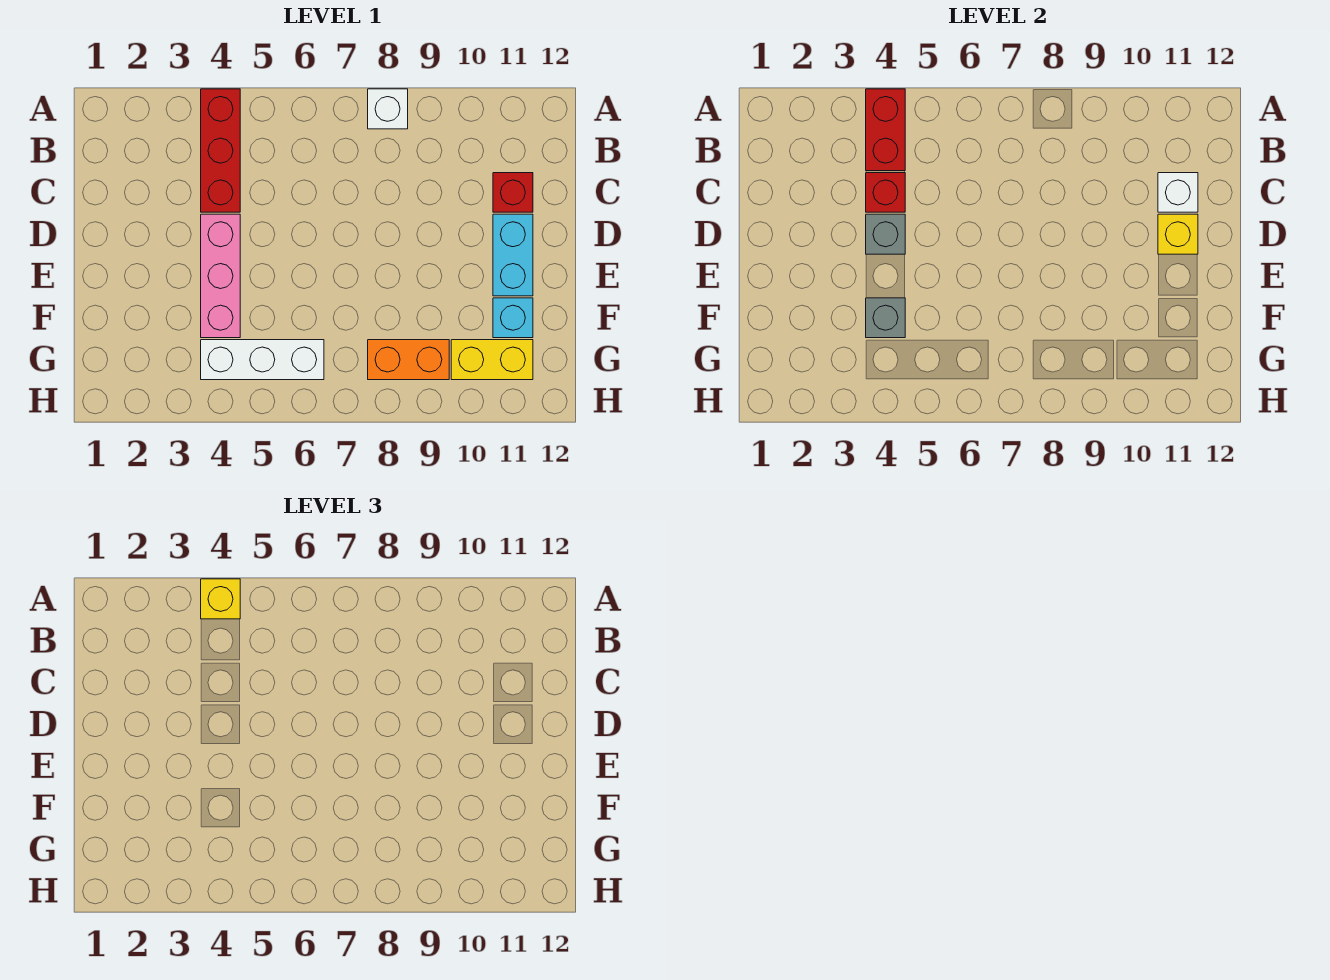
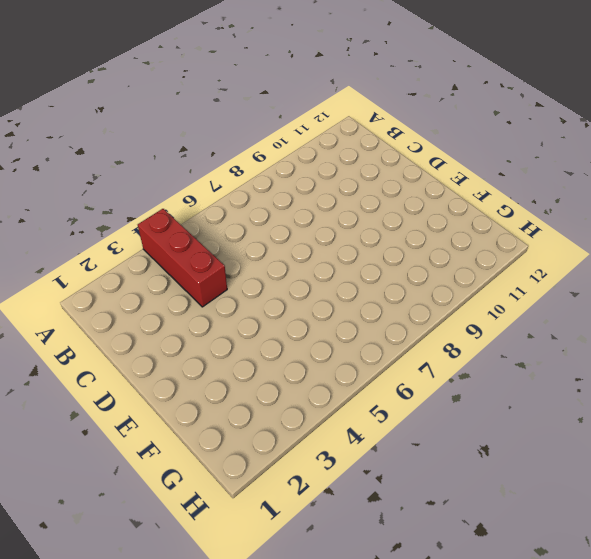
none -> white brick A8 level 1
none -> red brick C11 level 1
none -> pink brick D4:F4 level 1

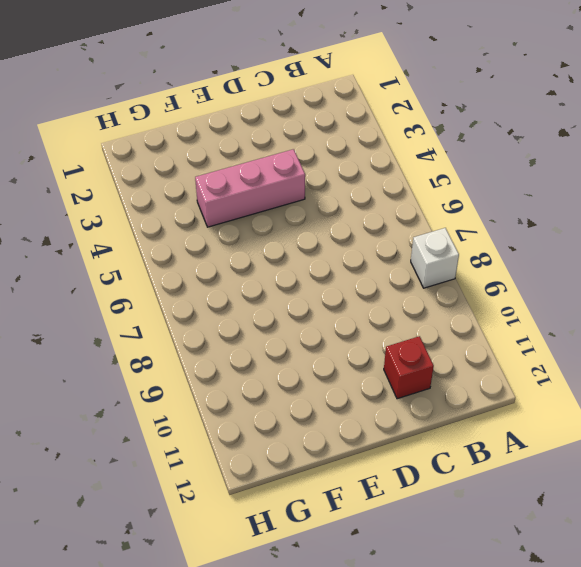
none -> red brick A4:C4 level 1
none -> cyan brick D11:E11 level 1
none -> cyan brick F11 level 1

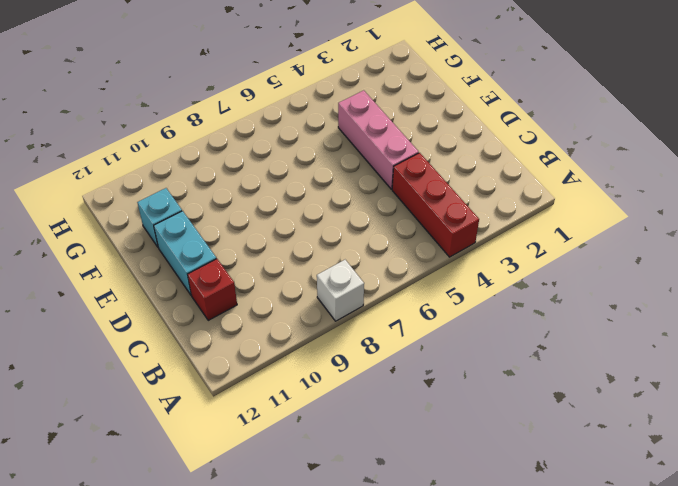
none -> white brick G4:G6 level 1
none -> orange brick G8:G9 level 1
none -> yellow brick G10:G11 level 1

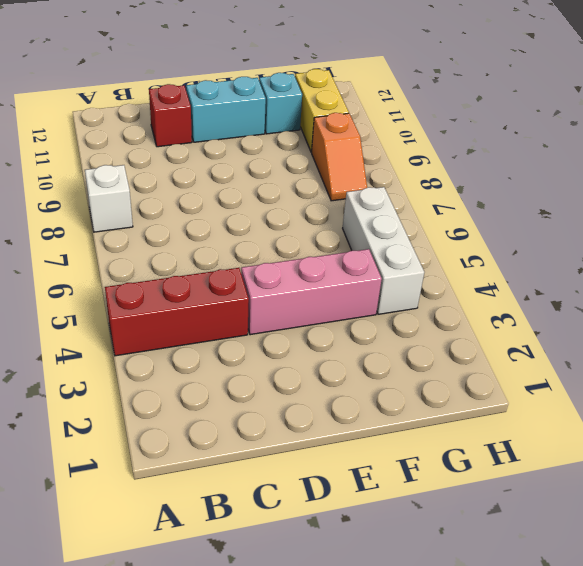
orange slope G8:G9 level 1 top 9 -> orange brick G8:G9 level 1
none -> red brick A4:B4 level 2
none -> red brick C4 level 2
none -> white brick C11 level 2

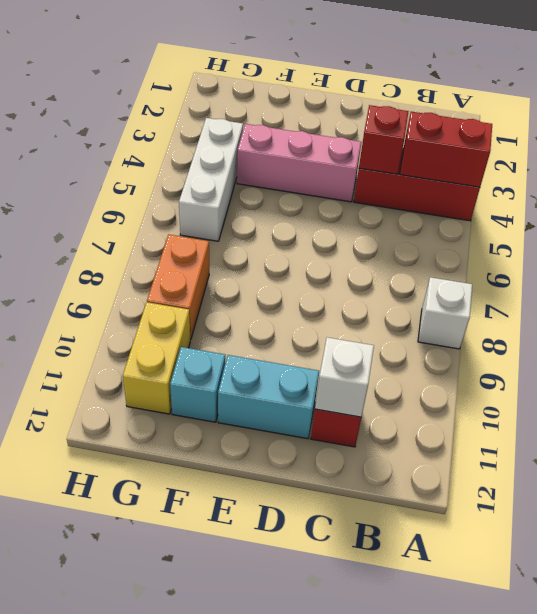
none -> grey brick D4 level 2
none -> yellow brick D11 level 2
none -> grey brick F4 level 2

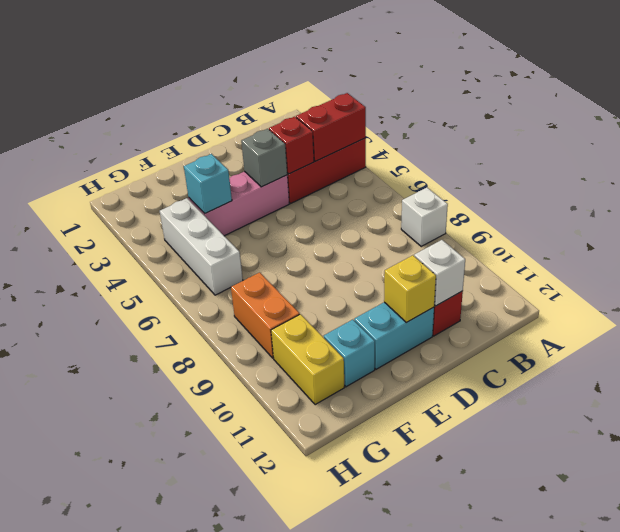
cyan brick F4 level 2 -> grey brick F4 level 2
none -> yellow brick A4 level 3

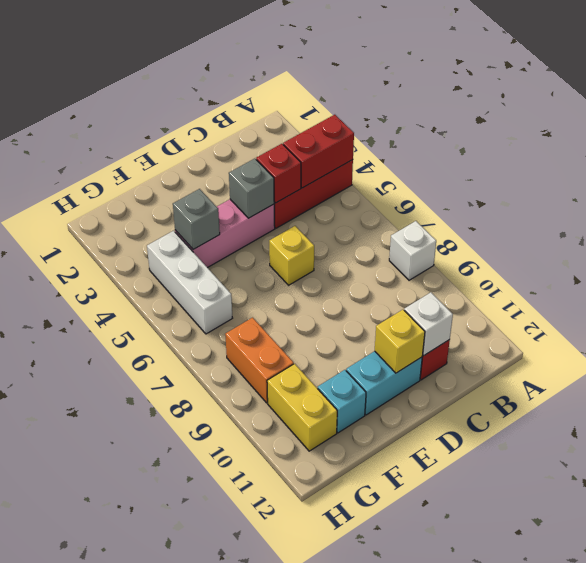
yellow brick D6 level 1 -> yellow brick A4 level 3

